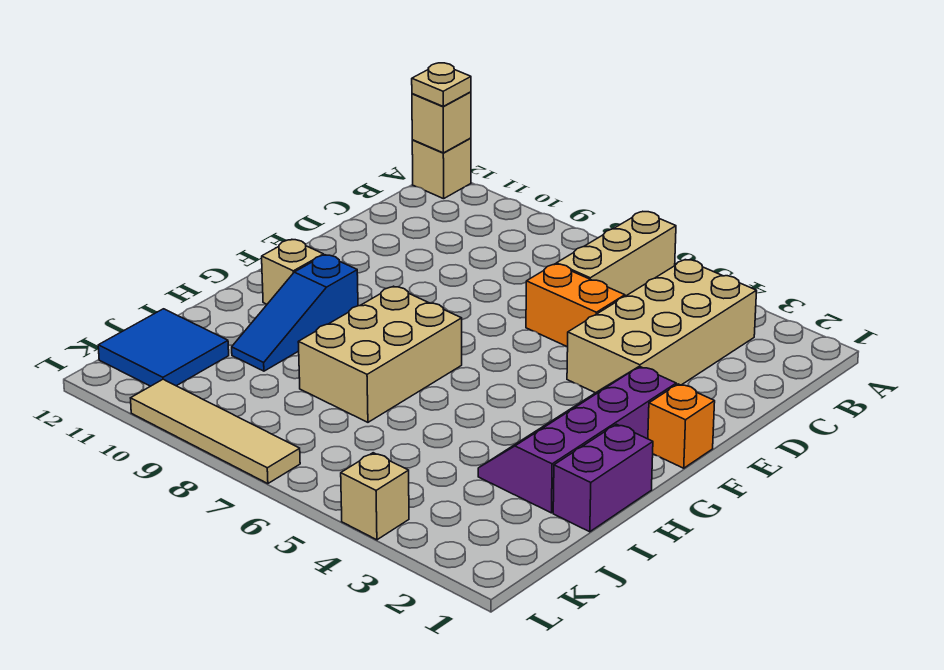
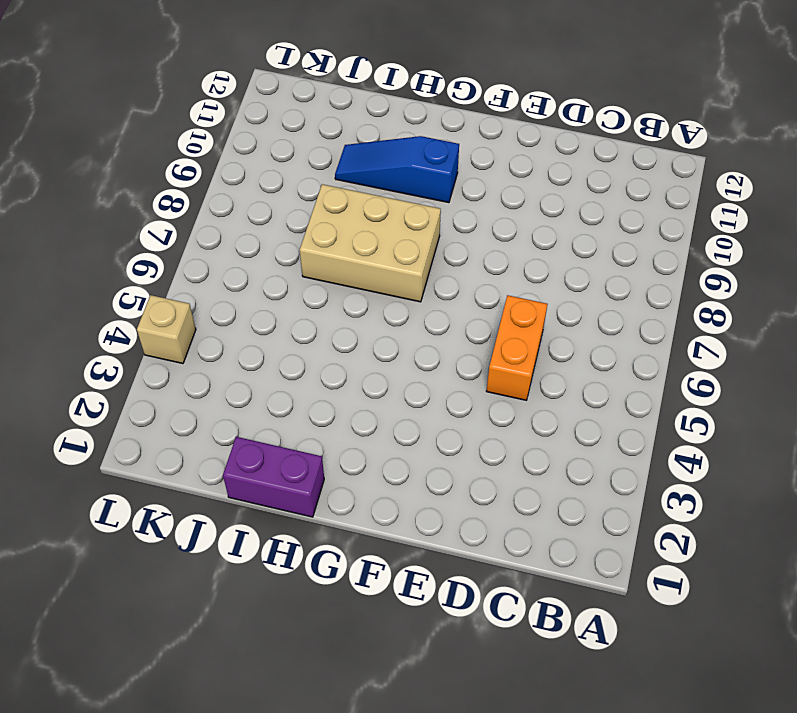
none -> tan brick A6:C6 level 1
none -> tan brick A12 level 1
none -> tan brick B3:E4 level 1

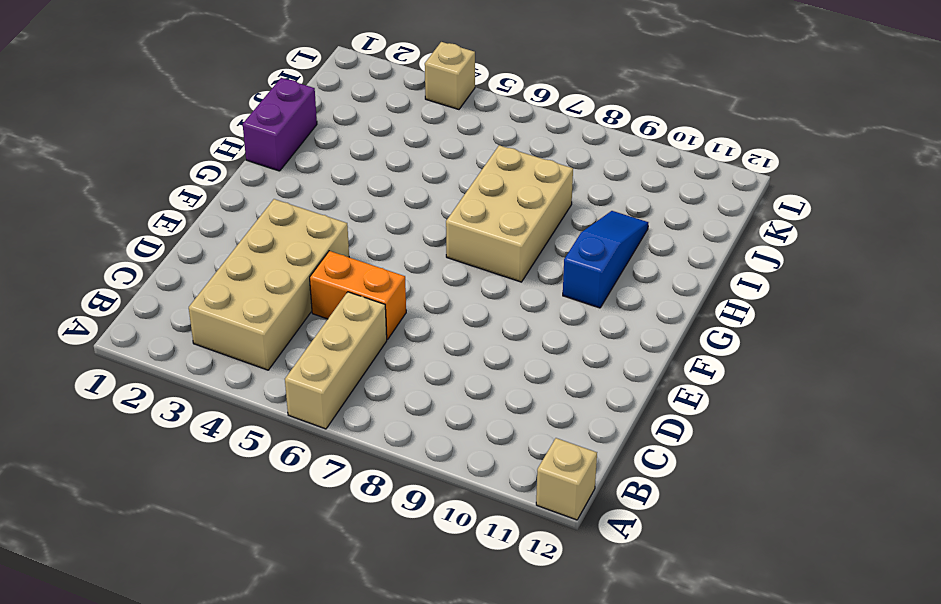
none -> orange brick F1 level 1
none -> purple slope F2:I3 level 1 top 2
none -> tan brick G11 level 1

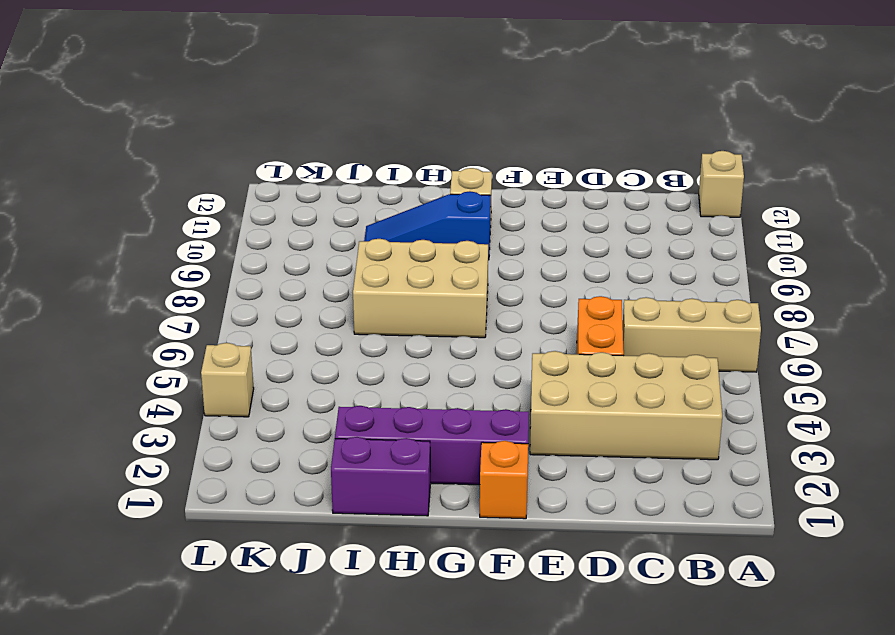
none -> blue tile J11:K12 level 1
none -> tan tile L7:L10 level 1
none -> tan brick A12 level 2

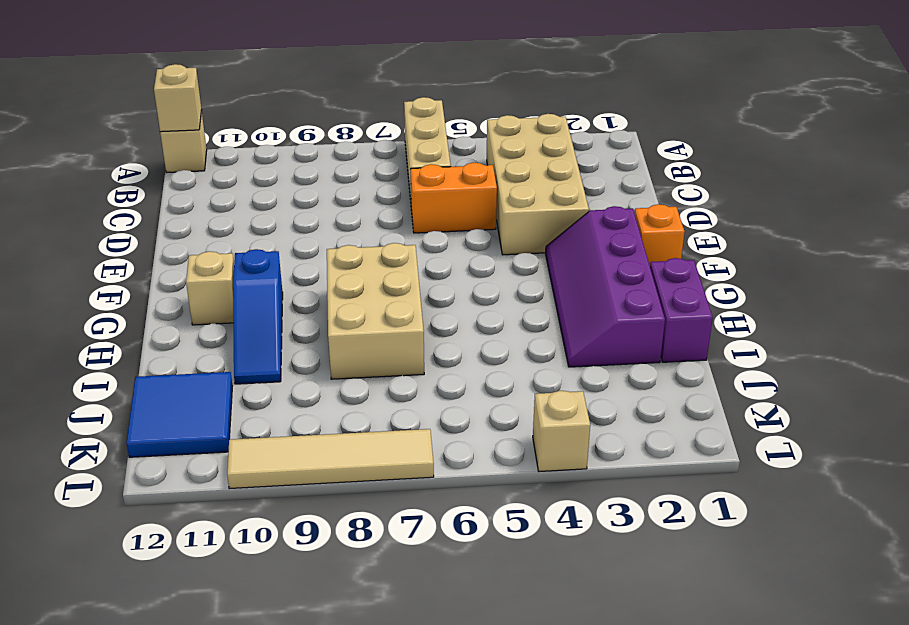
none -> tan plate A12 level 3

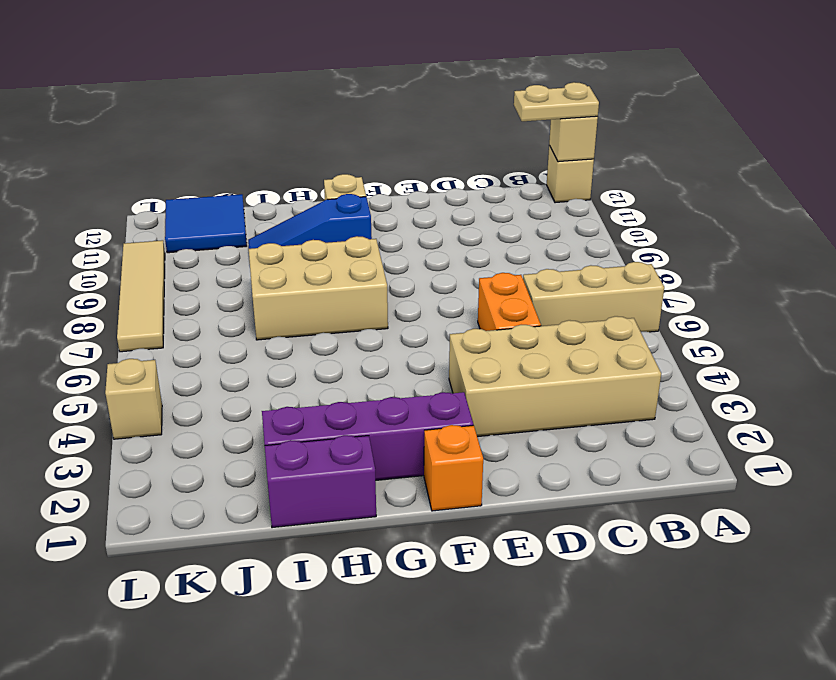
tan plate A12:B12 level 3 -> tan plate A12 level 3

